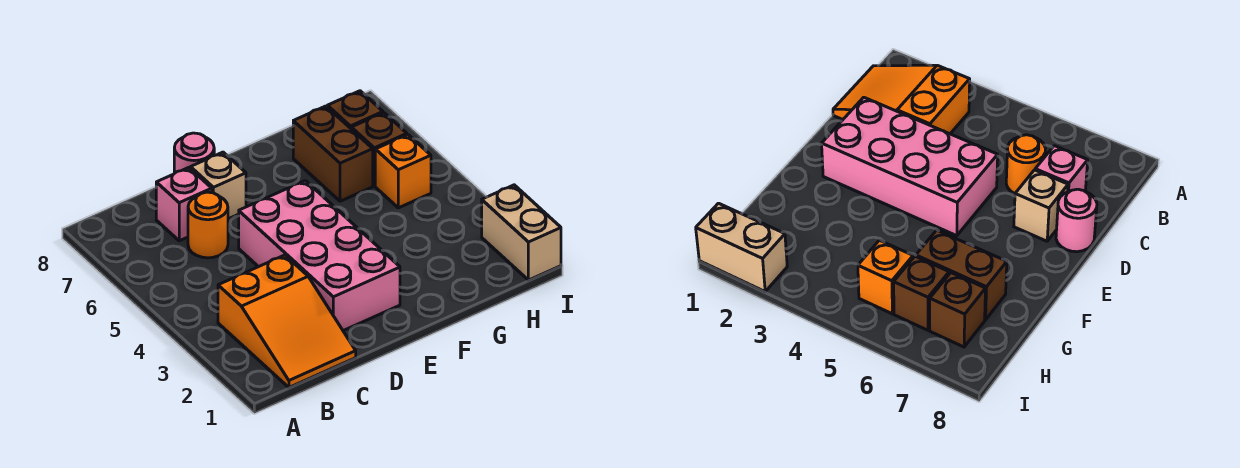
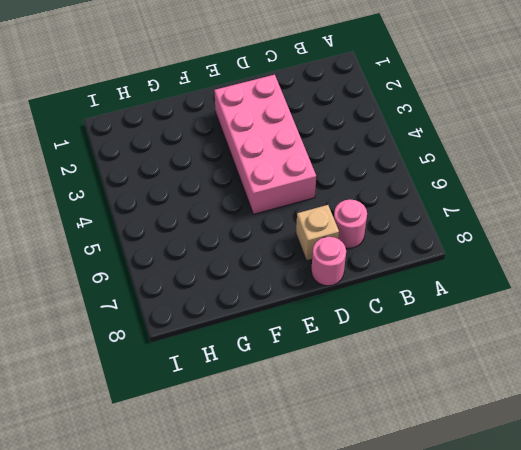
pink round brick C7 level 1 -> pink brick C7 level 1
none -> orange slope B1:C3 level 1 top 3
none -> orange round brick C6 level 1

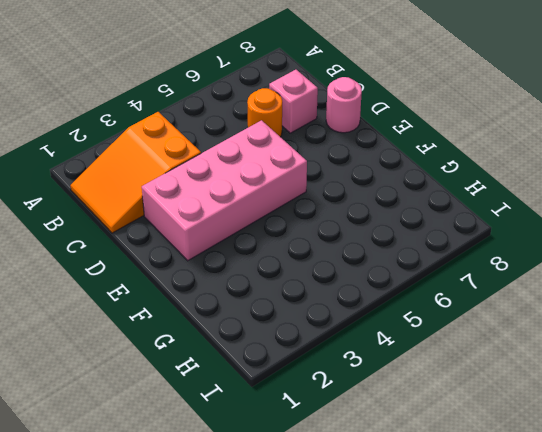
none -> tan brick D7 level 1
none -> brown brick G6:G7 level 1

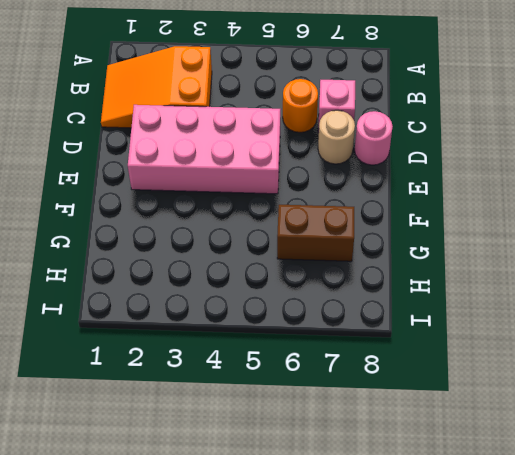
tan round brick D7 level 1 -> tan brick D7 level 1
none -> orange brick H5 level 1
none -> brown brick H6 level 1

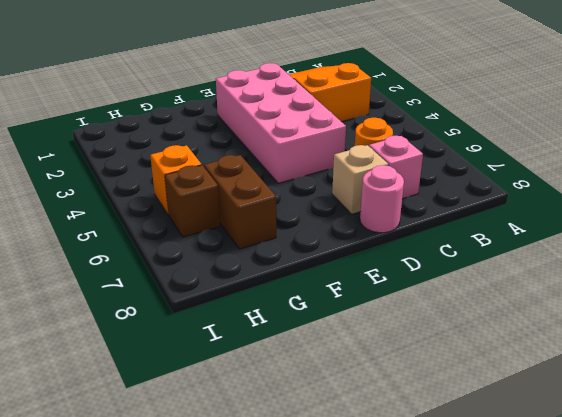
none -> brown brick H7 level 1
none -> tan brick I1:I2 level 1

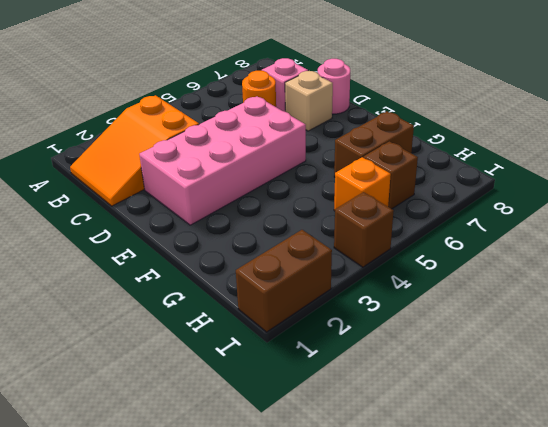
brown brick I1:I2 level 1 -> tan brick I1:I2 level 1
brown brick I4 level 1 -> brown brick H7 level 1

